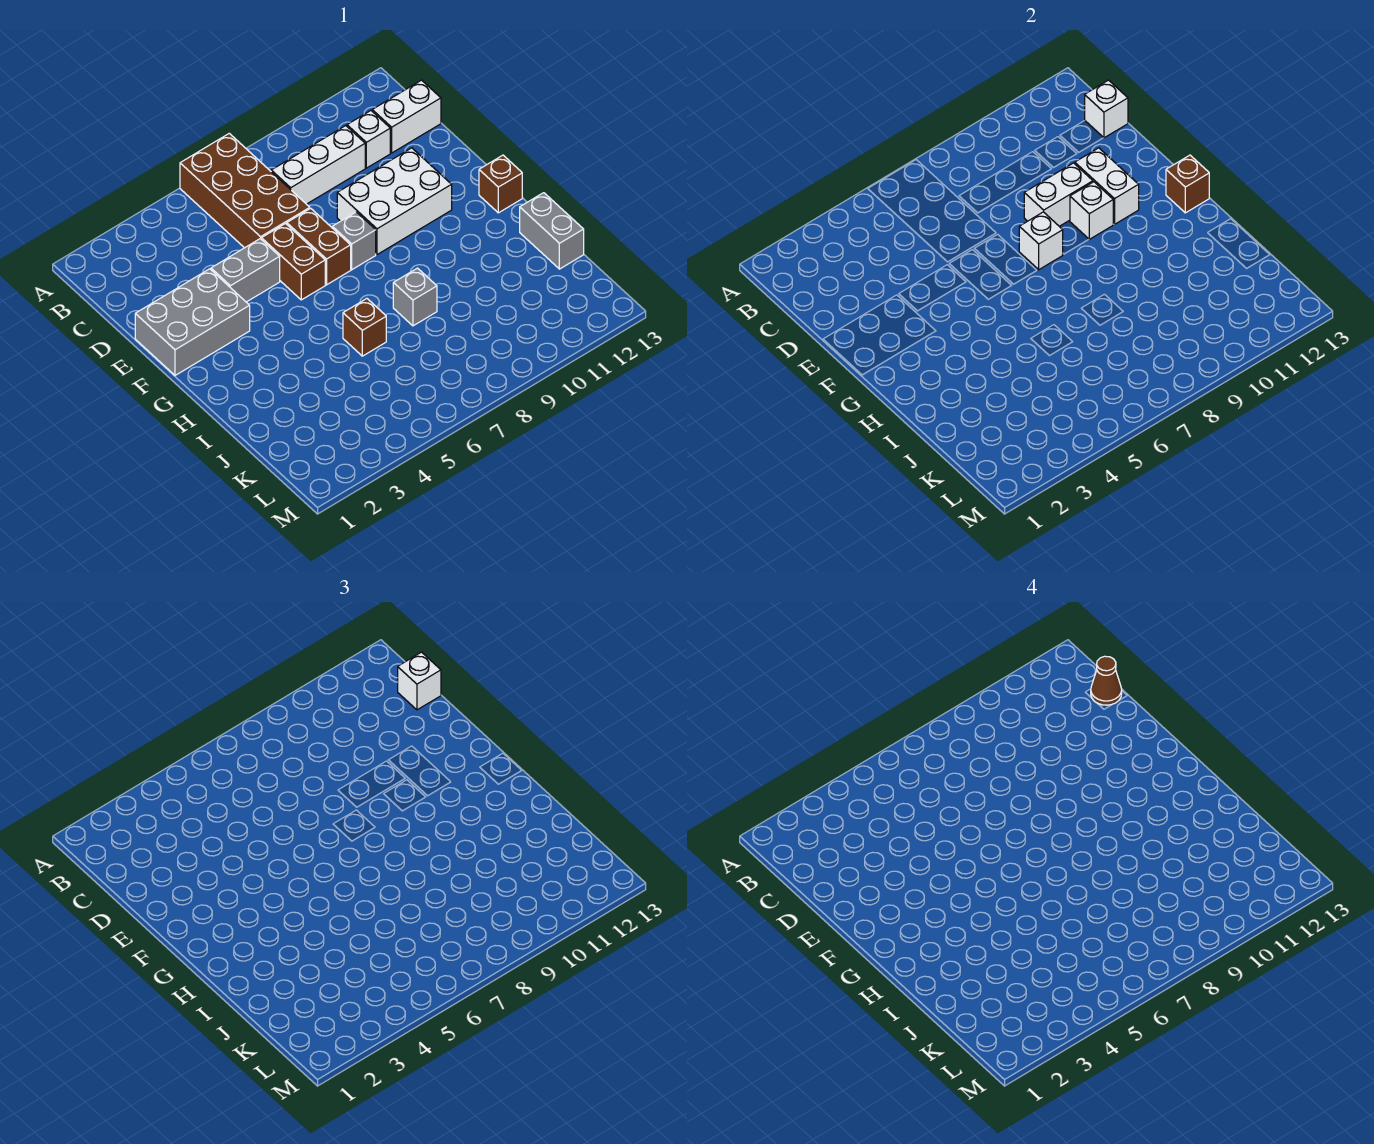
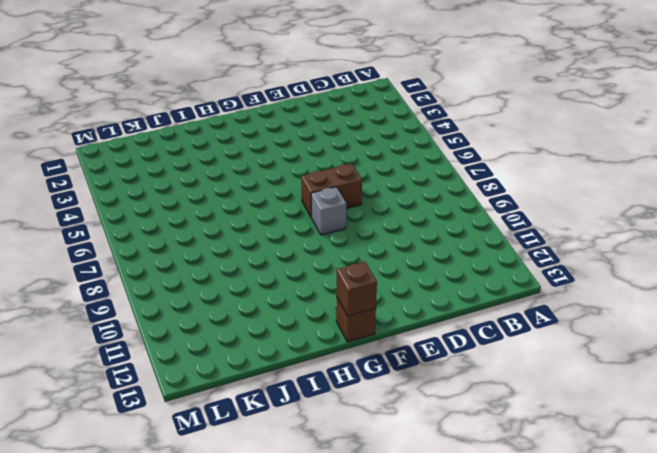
none -> brown brick A6:D7 level 1
none -> white brick C8:C10 level 1
none -> white brick C11 level 1

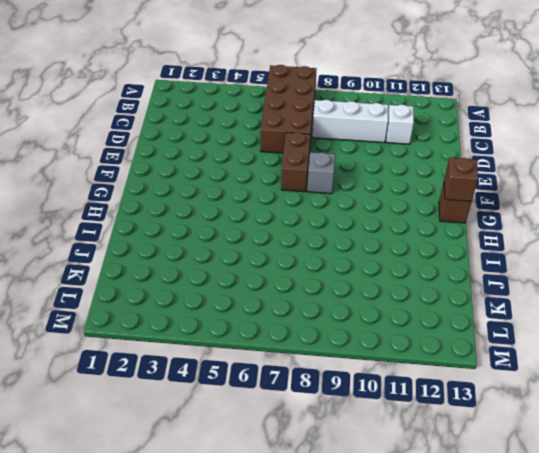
none -> white brick C12:C13 level 1
none -> grey brick E1:F3 level 1
none -> grey brick E4:E5 level 1

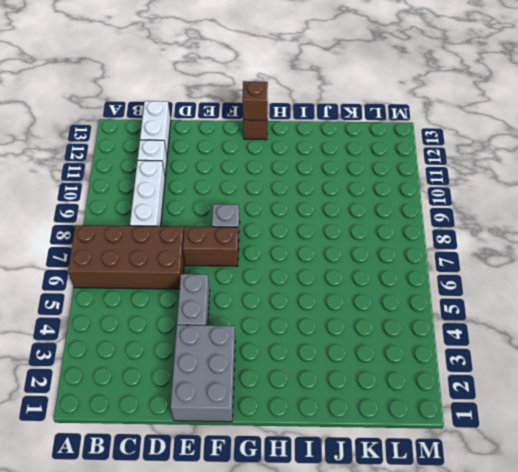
none -> brown brick E6:F6 level 1
none -> white brick E9:F11 level 1
none -> brown brick I6 level 1

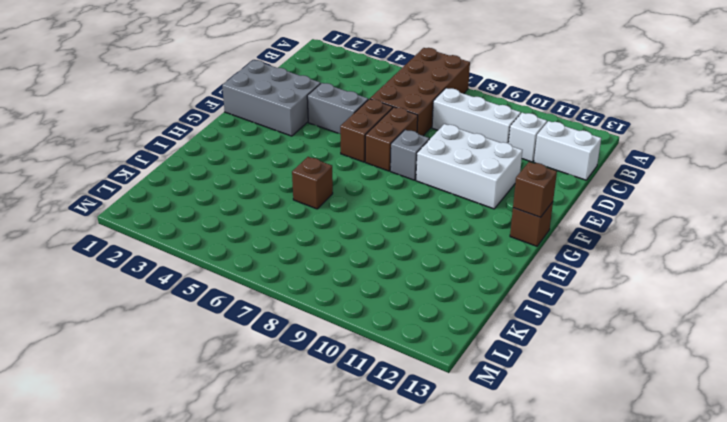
none -> grey brick I8 level 1
none -> grey brick I13:J13 level 1
none -> white brick C13 level 2

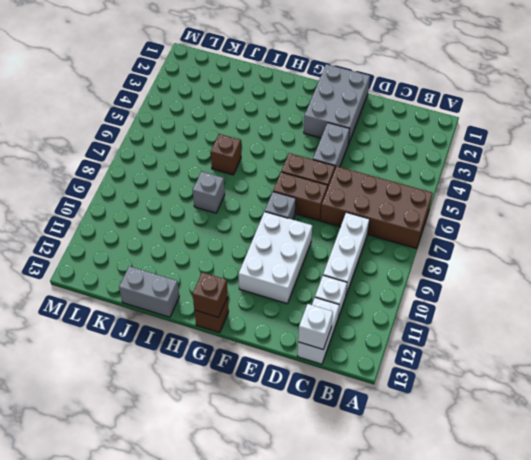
none -> white brick E9:E10 level 2
none -> white brick E11:F11 level 2
none -> white brick F8 level 2

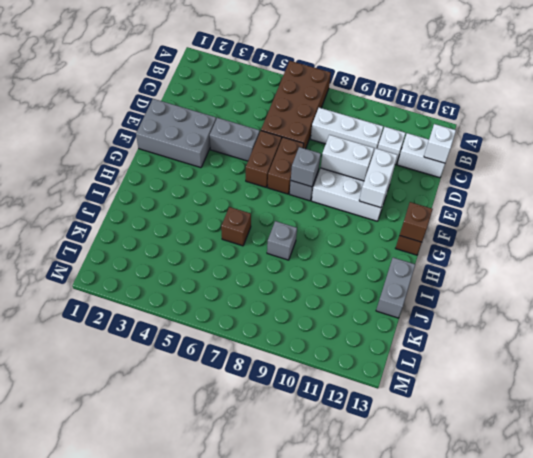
grey brick F8 level 2 -> white brick F8 level 2
none -> white brick F10 level 2
none -> white brick C13 level 3
none -> brown cone C13 level 4

